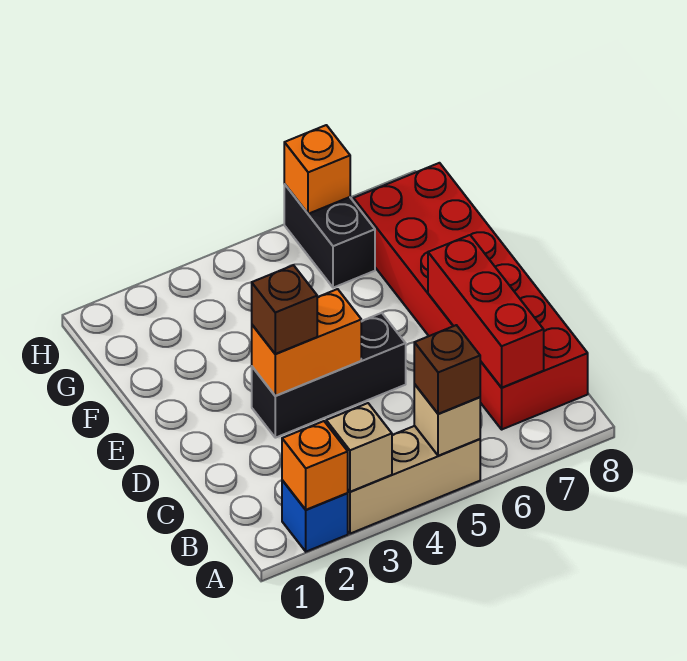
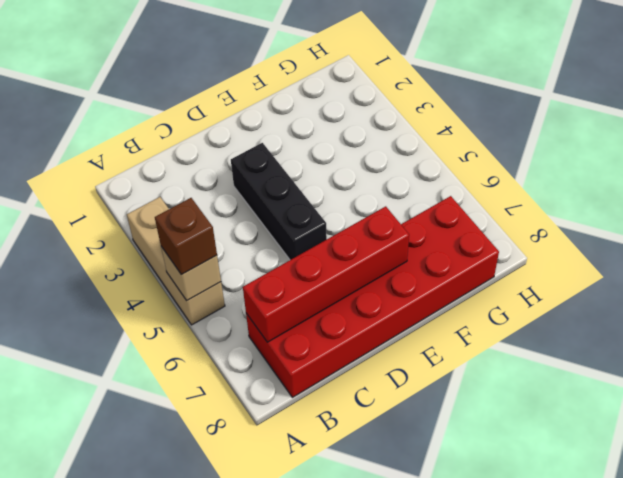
red brick B7:E7 level 2 -> red brick B7:D7 level 2
none -> blue brick A2 level 1
none -> black brick G6:H6 level 1
none -> orange brick A2 level 2

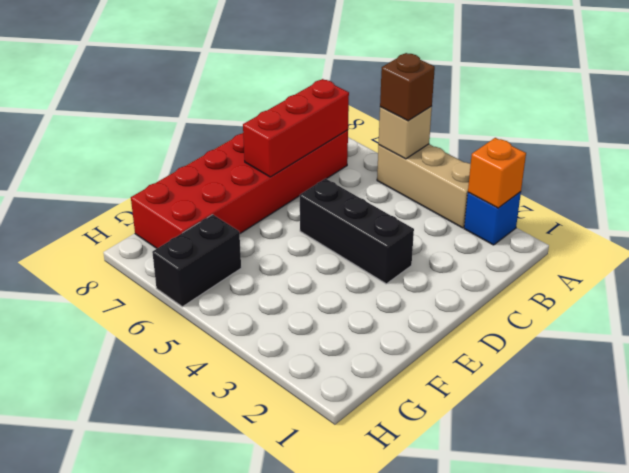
none -> tan brick A3 level 2
none -> orange brick D3:D4 level 2
none -> orange brick H6 level 2

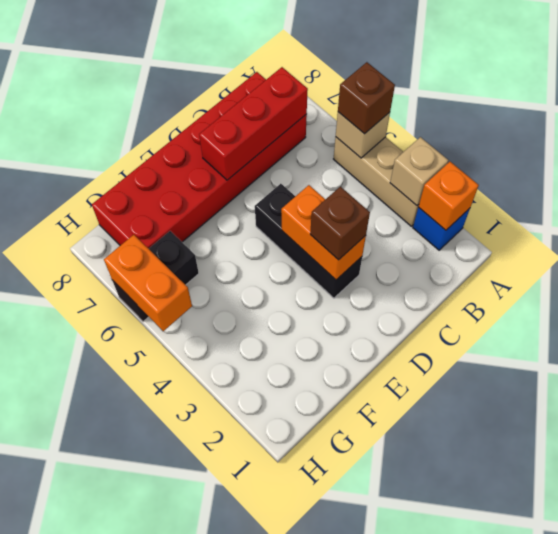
orange brick H5:H6 level 2 -> orange brick H6 level 2

